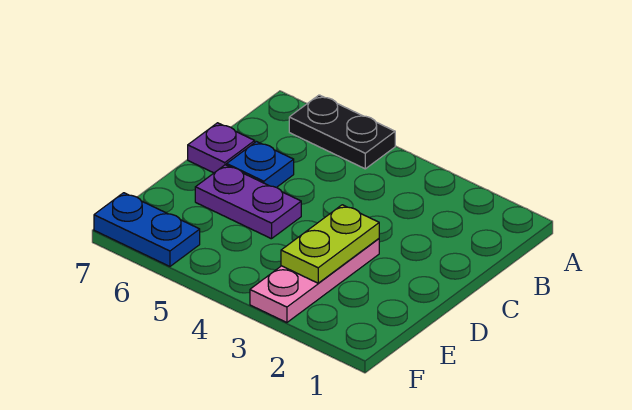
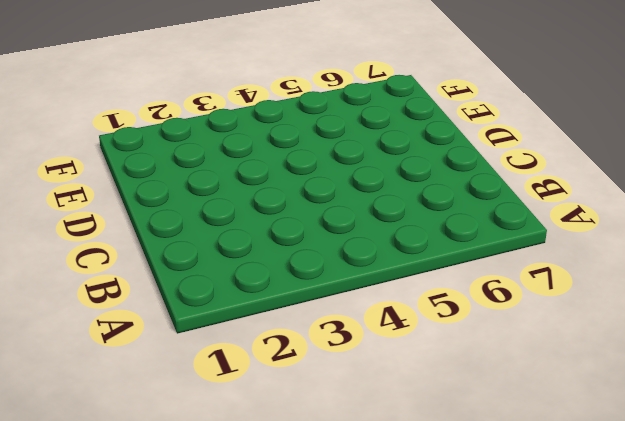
none -> black plate A5:A6 level 1
none -> blue plate C6 level 1

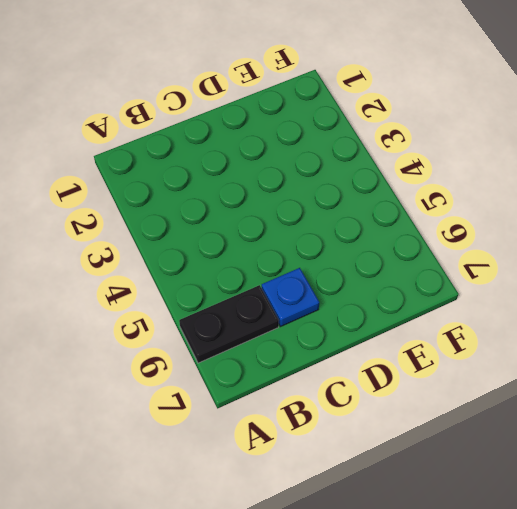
black plate A6:B6 level 1 -> black plate A5:A6 level 1
none -> purple plate C7 level 1
none -> pink plate D3:F3 level 1

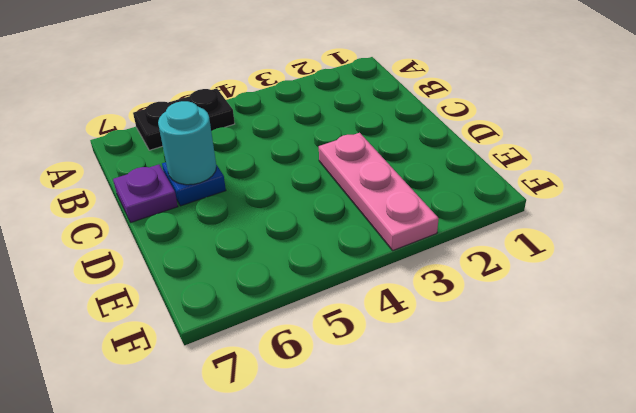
cyan round brick C6 level 2 -> none
none -> purple plate D5:D6 level 1
none -> blue plate F6:F7 level 1

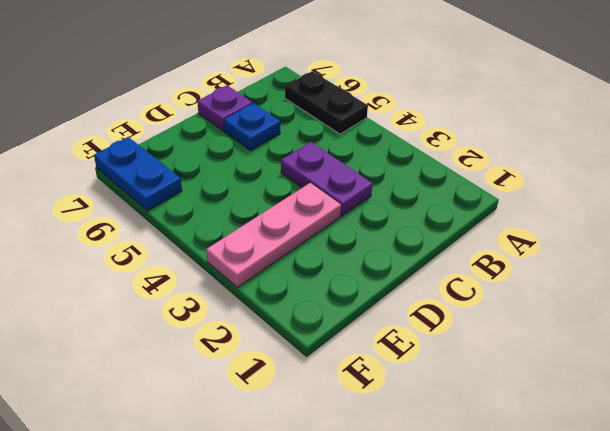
purple plate C3:C4 level 1 -> purple plate D5:D6 level 1
none -> lime plate D3:E3 level 2

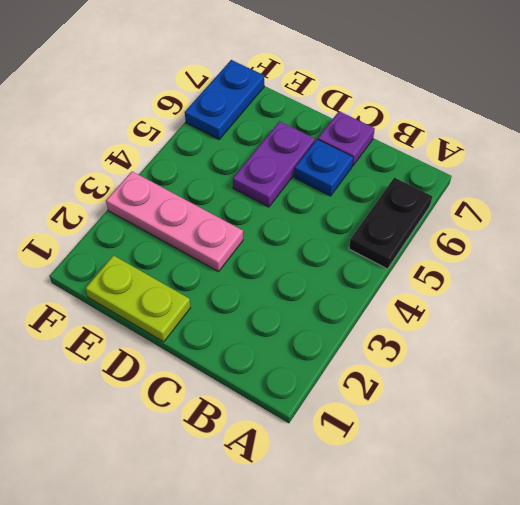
lime plate D1:E1 level 1 -> lime plate D3:E3 level 2

